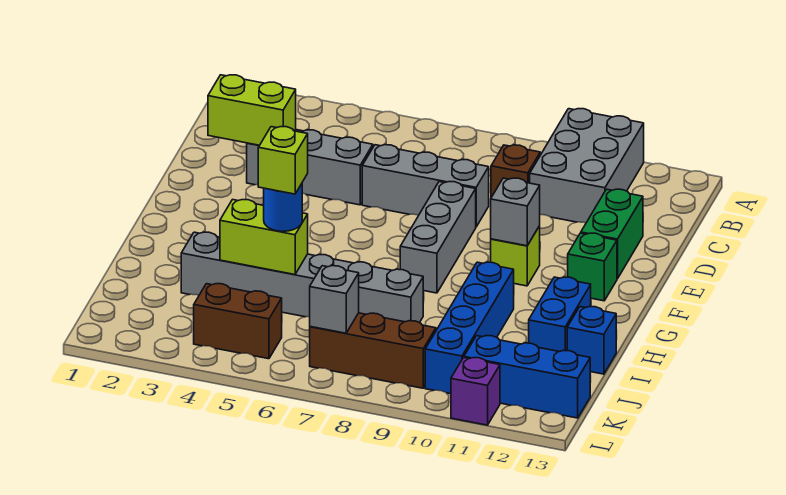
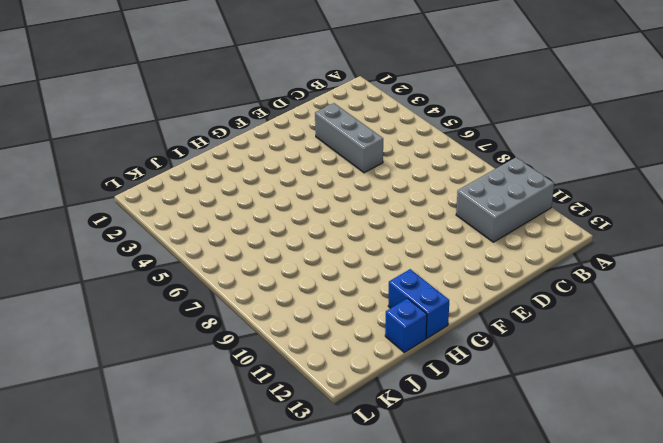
blue brick H12:H13 level 1 -> blue brick H12:I12 level 1
none -> brown brick C9 level 1
none -> grey brick D6:D8 level 1
none -> green brick D12:E12 level 1

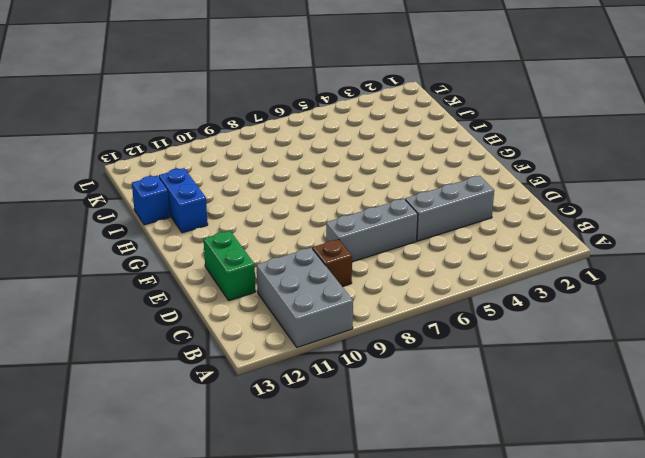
none -> grey brick E8:G8 level 1
none -> lime brick F10 level 1
none -> green brick F12 level 1

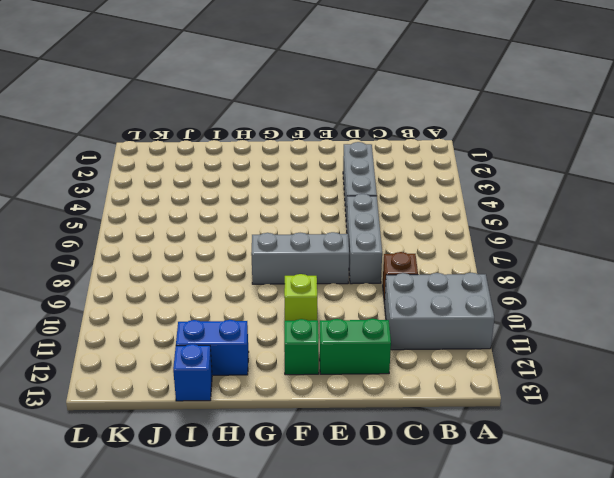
none -> blue brick H10:K10 level 1
none -> grey brick I3:I8 level 1
none -> brown brick K4:K5 level 1

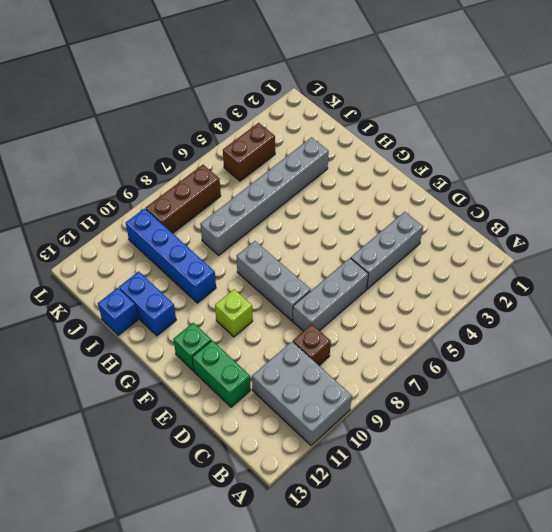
none -> blue brick K11:K13 level 1
none -> purple brick L11 level 1
none -> lime brick D2:D3 level 2

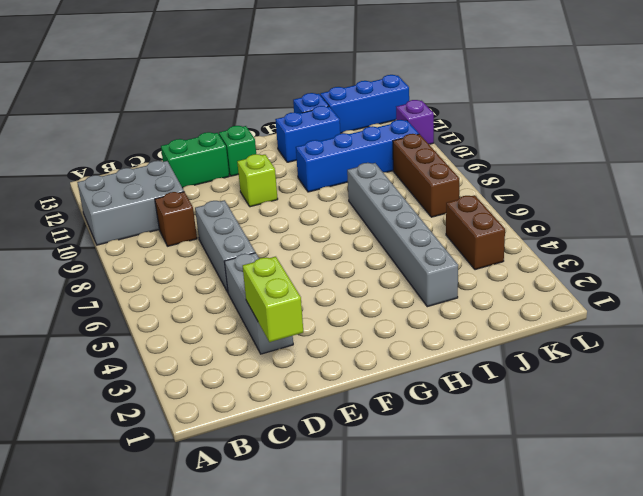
blue brick J13:L13 level 1 -> blue brick K11:K13 level 1
none -> grey brick E8:G8 level 1
none -> grey brick F10 level 2
none -> lime brick I4:I5 level 2

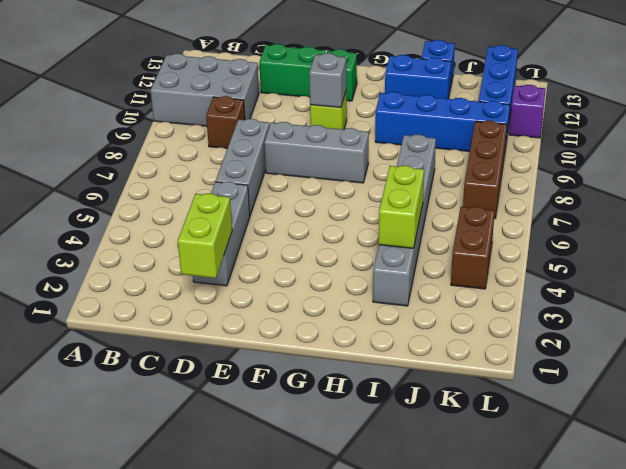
none -> grey brick K7 level 2
none -> blue round brick I5 level 3
none -> lime brick I5 level 4

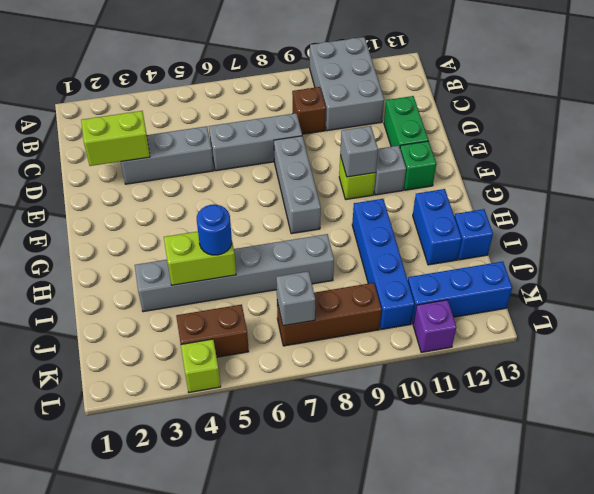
grey brick F11 level 1 -> none
lime brick L4 level 1 -> lime brick I5 level 4

